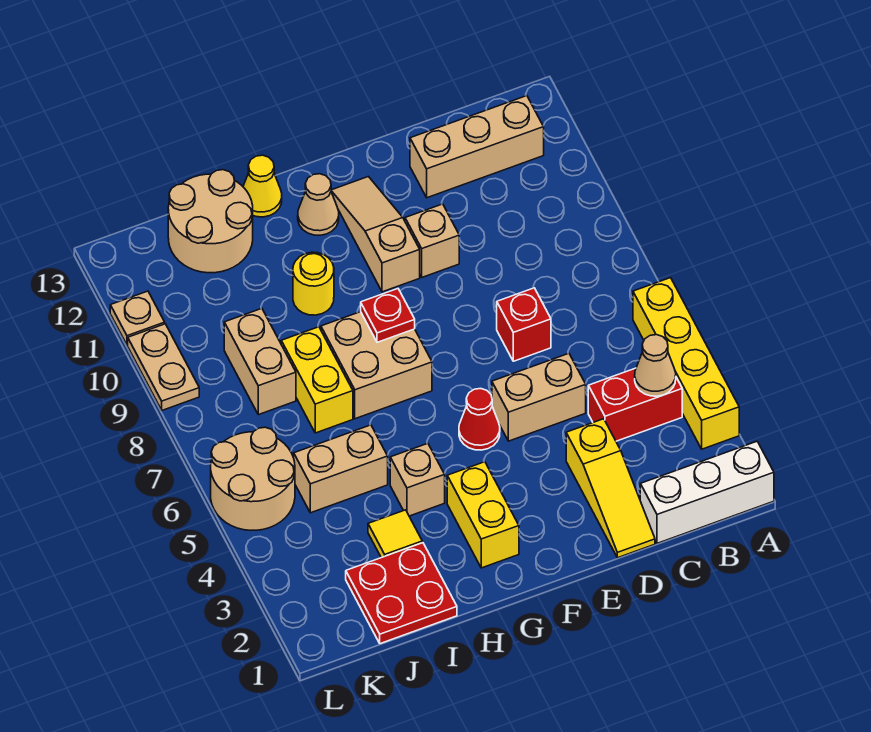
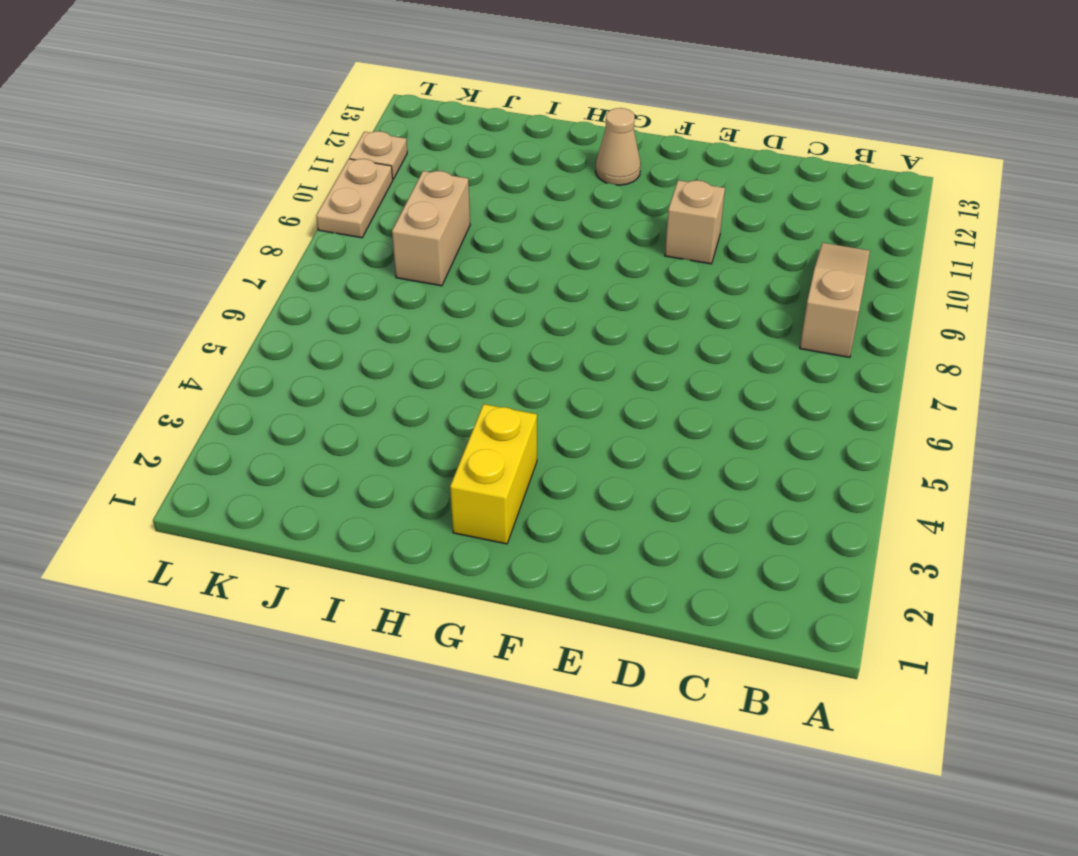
tan slope B8:B10 level 1 top 8 -> tan slope F10:F12 level 1 top 10
none -> white brick A1:C1 level 1
none -> yellow brick A3:A6 level 1
none -> red brick B4:C4 level 1

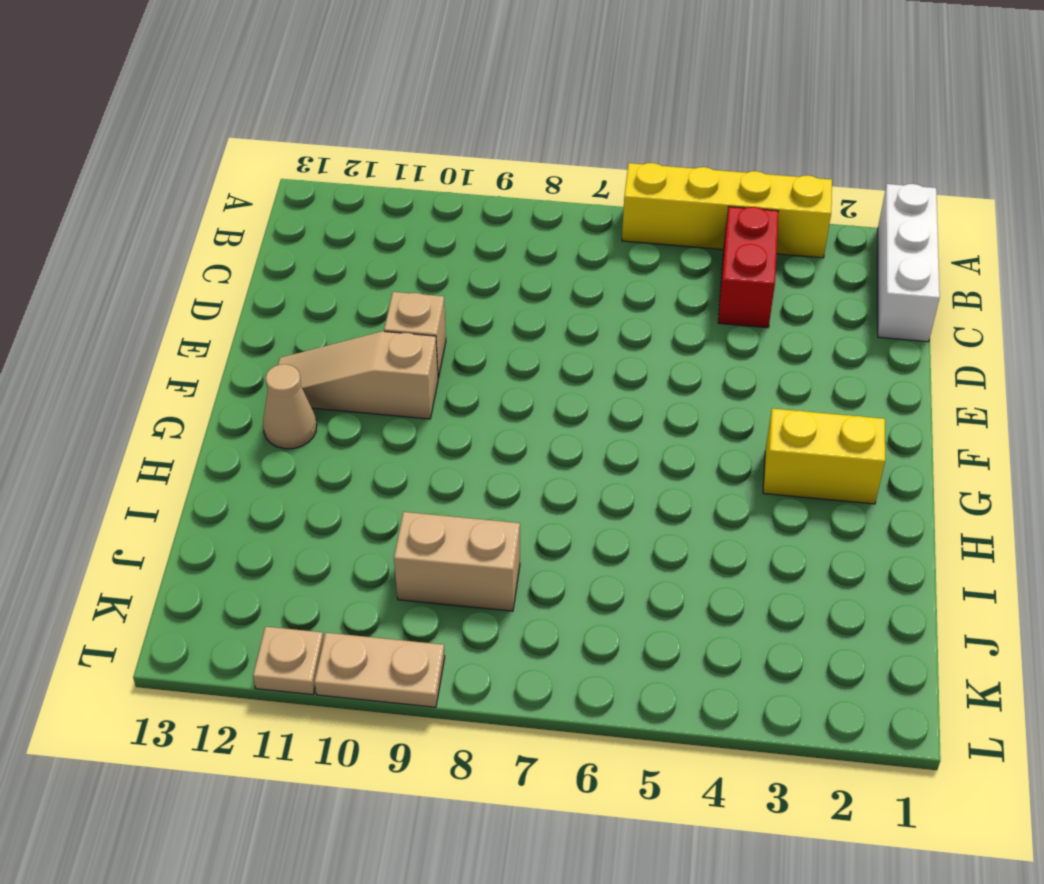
none -> tan brick B12:D12 level 1
none -> yellow slope D1:D3 level 1 top 3
none -> tan brick D5:E5 level 1

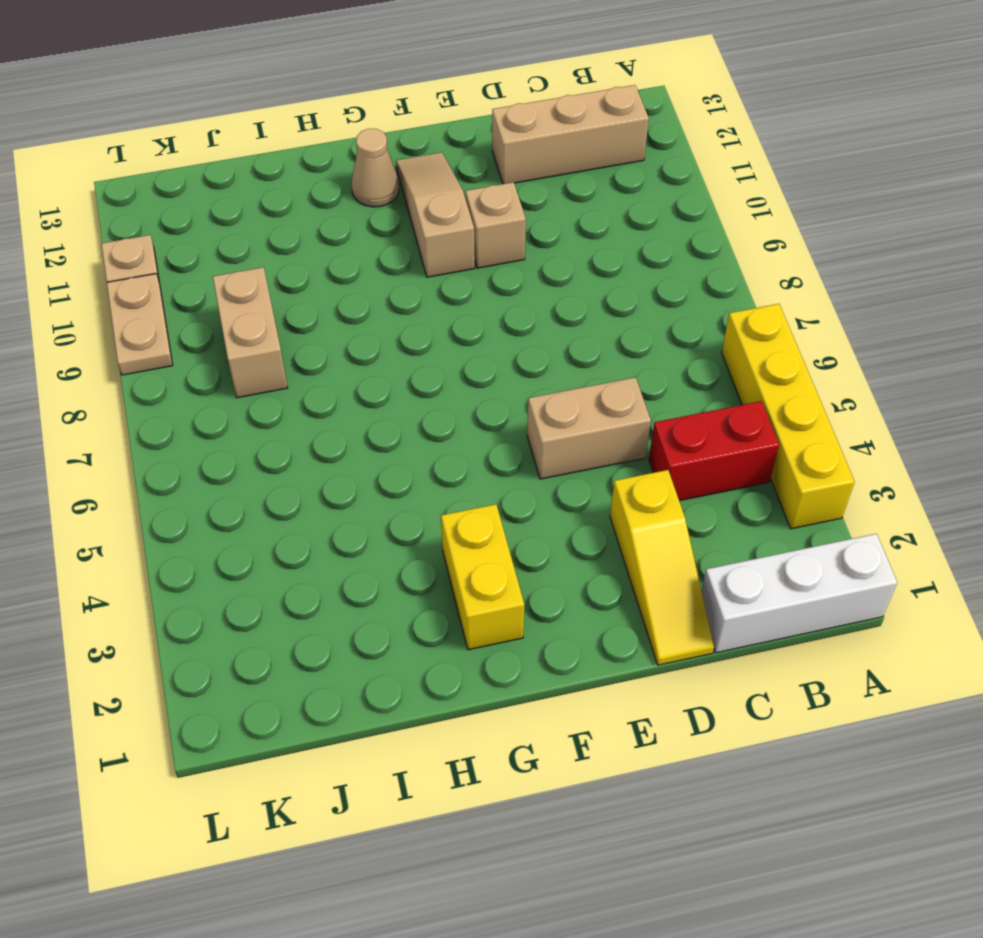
none -> red brick D7 level 1
none -> red cone F5 level 1
none -> tan brick G7:H8 level 1

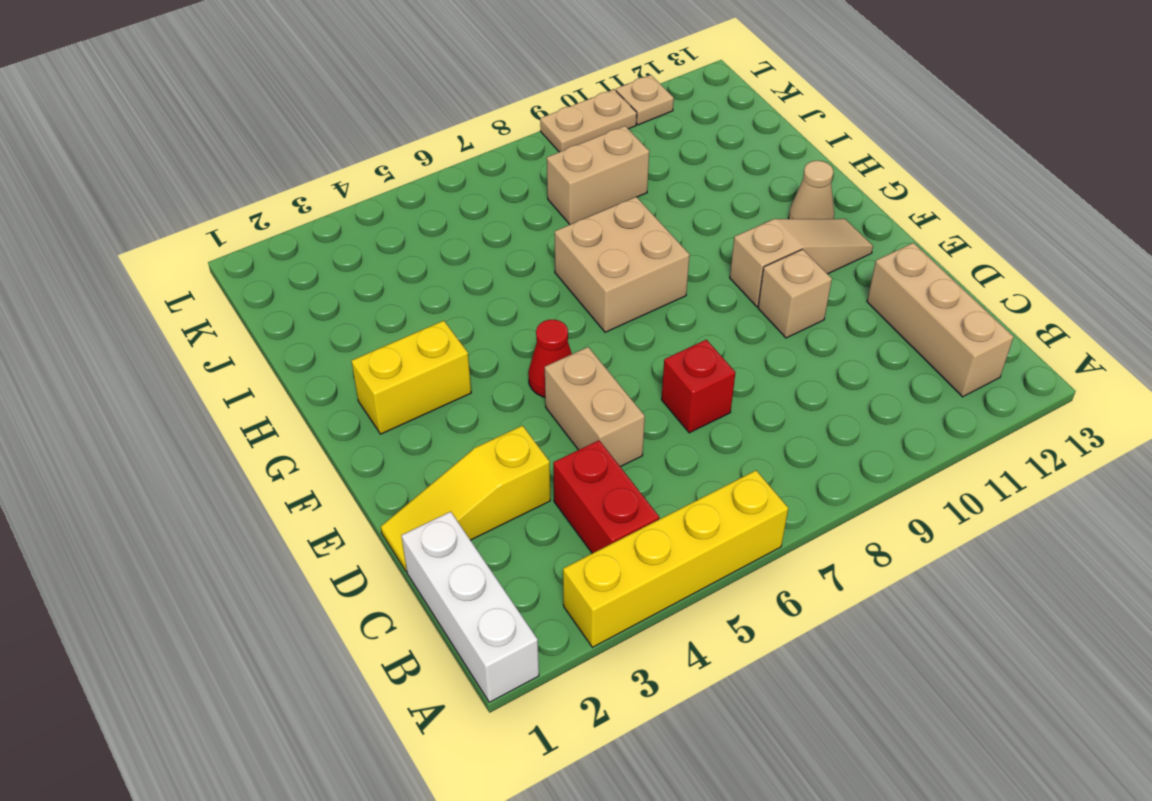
none -> tan brick H4 level 1
none -> yellow round brick H10 level 1
none -> yellow cone H13 level 1

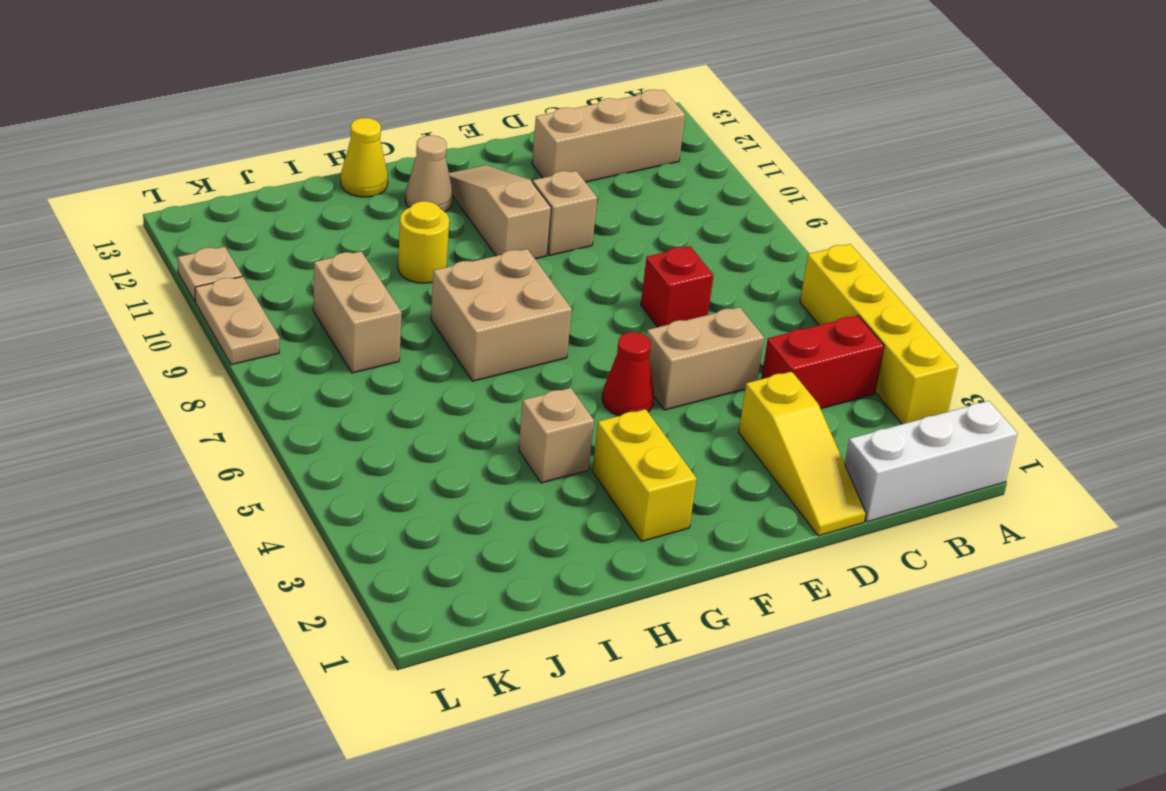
none -> red plate I1:J2 level 1
none -> yellow tile I3 level 1
none -> tan brick I5:J5 level 1

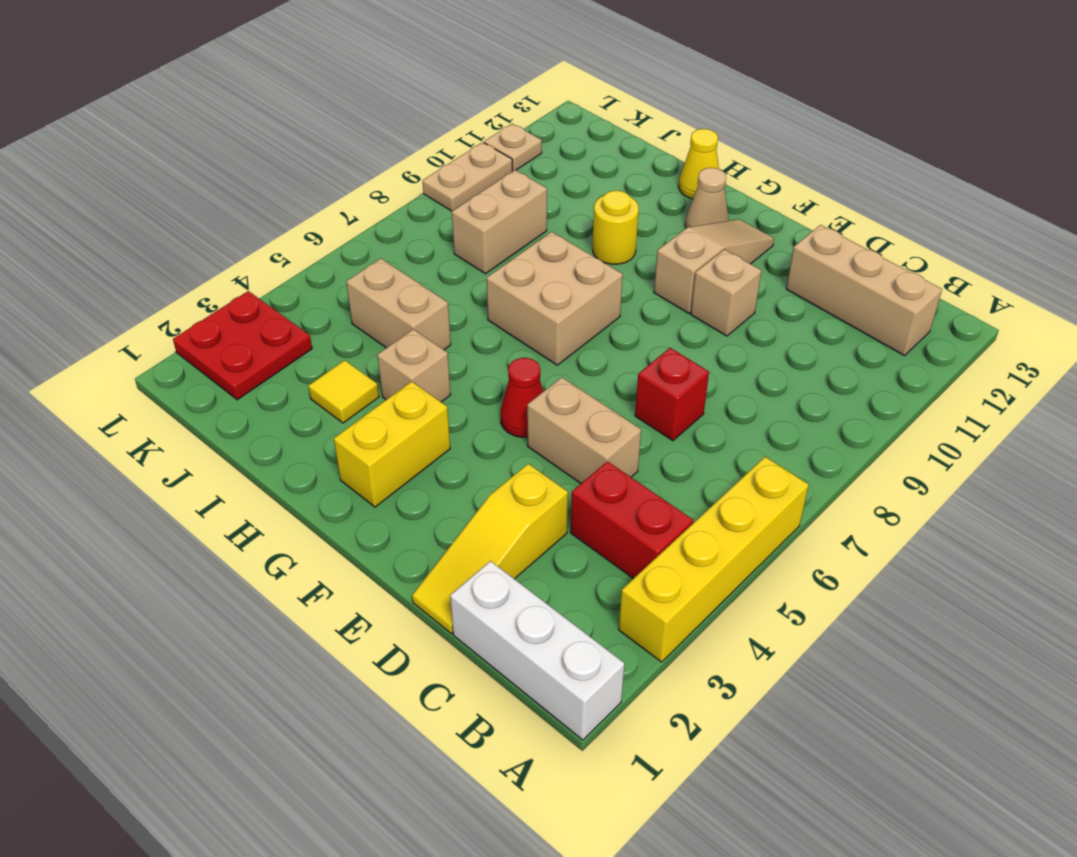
red plate K2:L3 level 1 -> red plate I1:J2 level 1
none -> yellow brick I7:I8 level 1
none -> tan round brick I12:J13 level 1
none -> tan round brick K5:L6 level 1

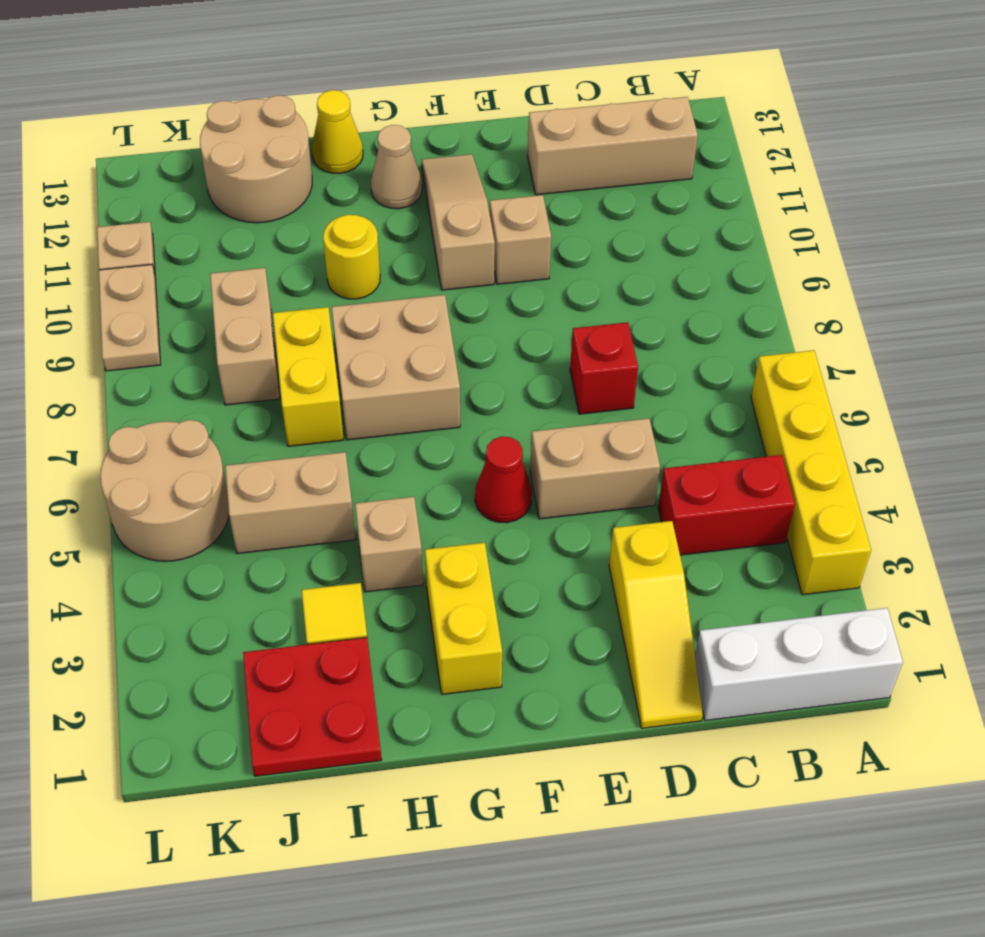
none -> tan cone B4 level 2
none -> red plate G8 level 2

